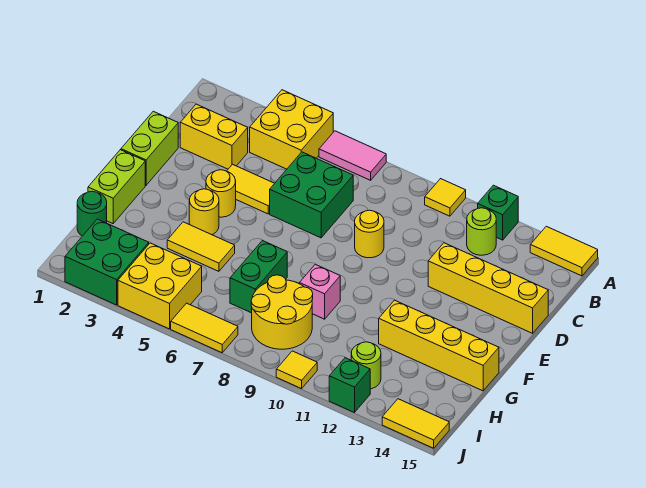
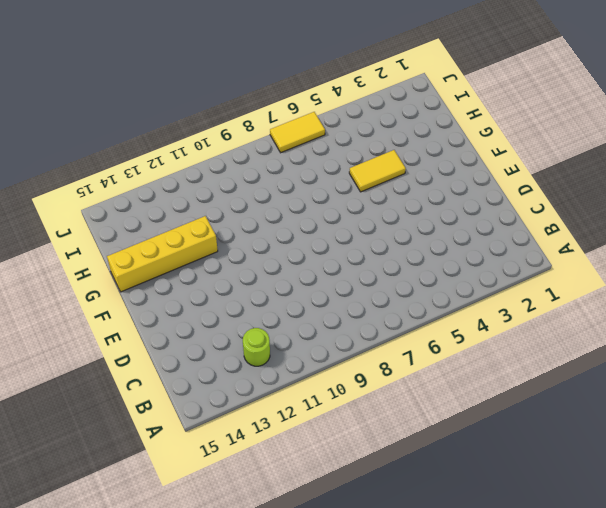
none -> yellow brick A4:B5 level 1
none -> pink tile A6:A7 level 1
none -> yellow tile A10 level 1

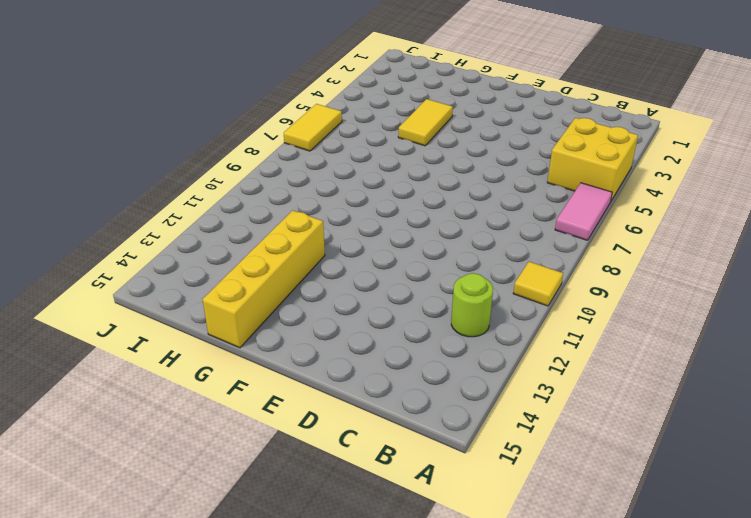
none -> green brick A12 level 1
none -> yellow tile A14:A15 level 1
none -> yellow brick C2:C3 level 1

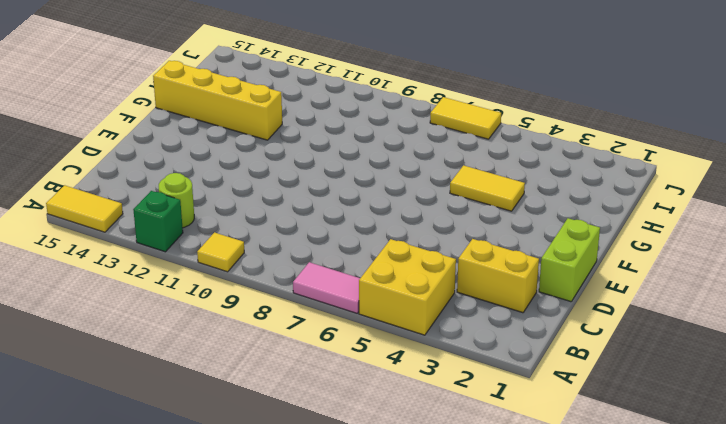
none -> green brick C6:D7 level 1
none -> yellow tile D4:D5 level 1
none -> yellow round brick D9 level 1

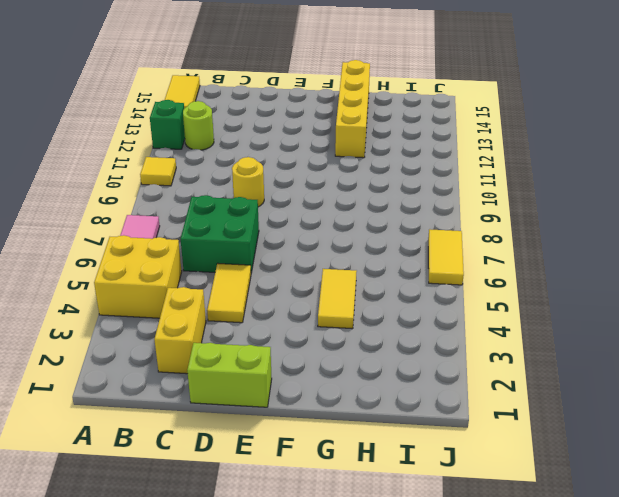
none -> yellow brick D12:D15 level 1
none -> yellow round brick E4 level 1
none -> lime brick F1:G1 level 1

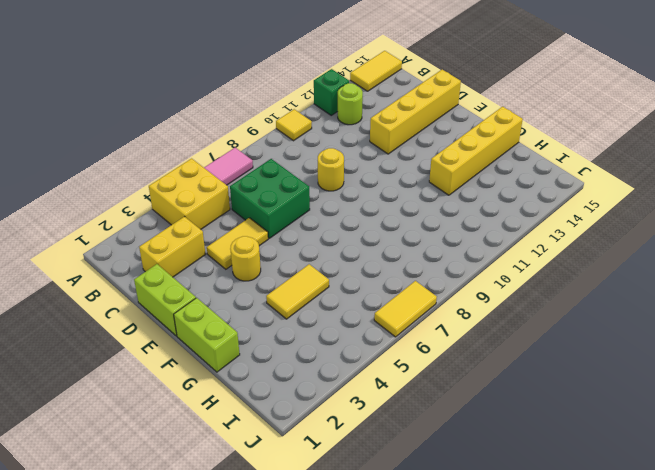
none -> yellow round brick F4 level 1
none -> green brick G7:H7 level 1
none -> pink brick G9 level 1

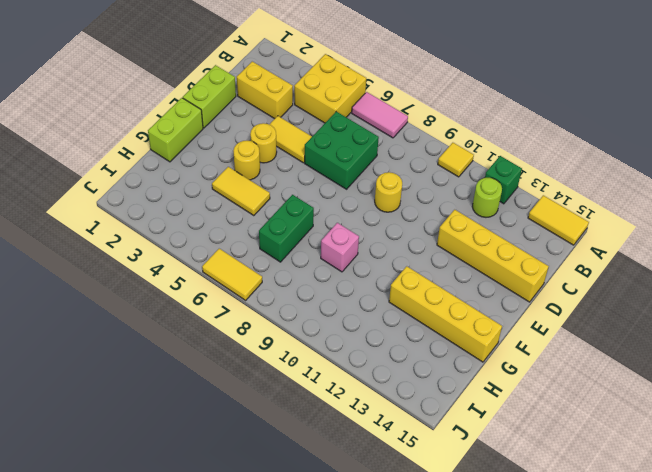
none -> green round brick H1 level 1
none -> yellow round brick H8:I9 level 1
none -> green brick I2:J3 level 1

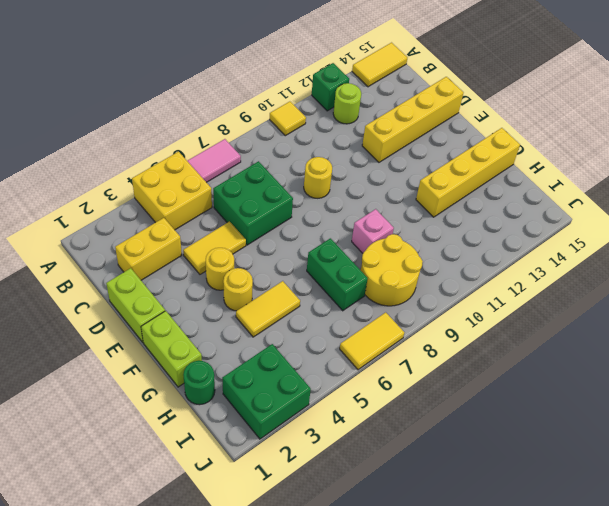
none -> yellow brick I4:J5 level 1
none -> lime round brick I12 level 1
none -> yellow tile J10 level 1

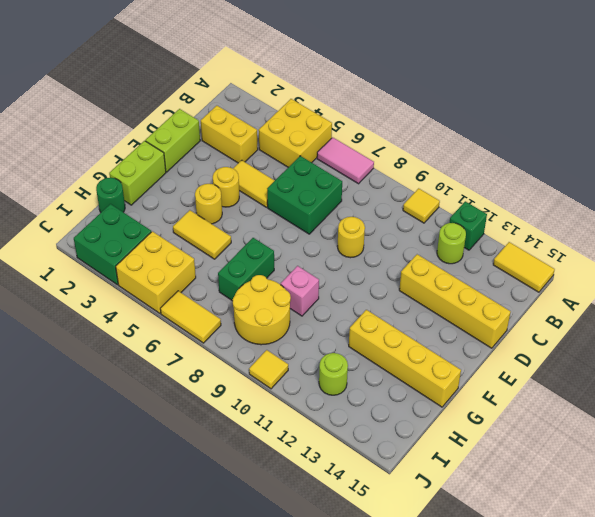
none -> green brick J12 level 1
none -> yellow tile J14:J15 level 1

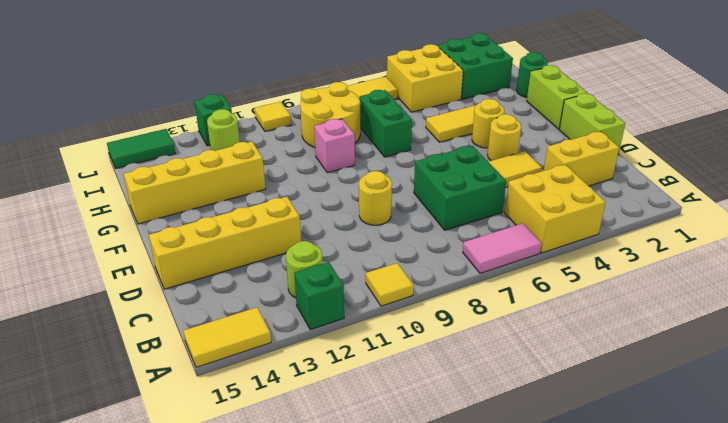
green tile J14:J15 level 1 -> yellow tile J14:J15 level 1

